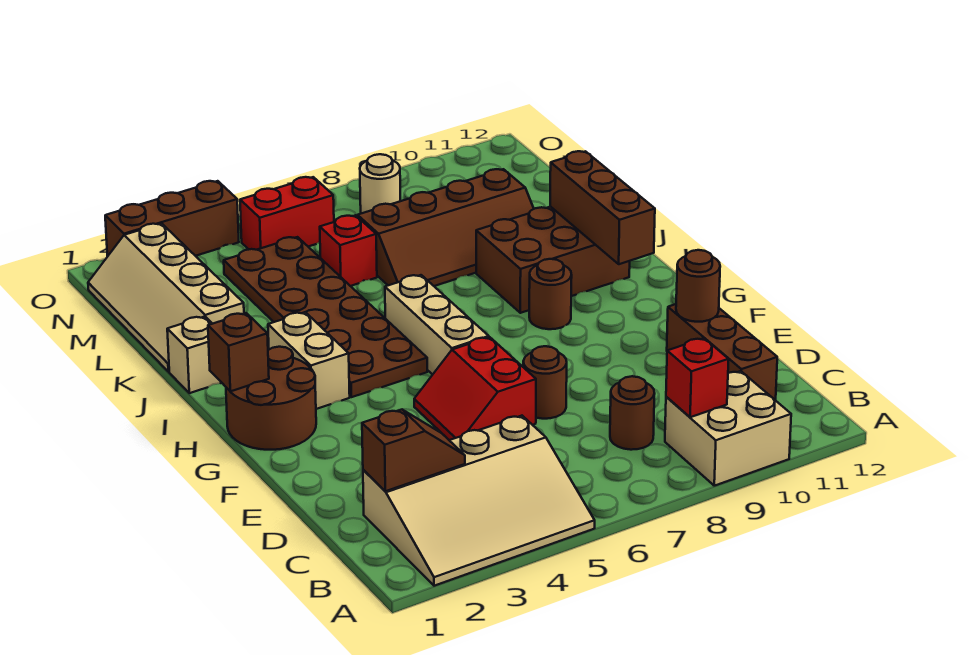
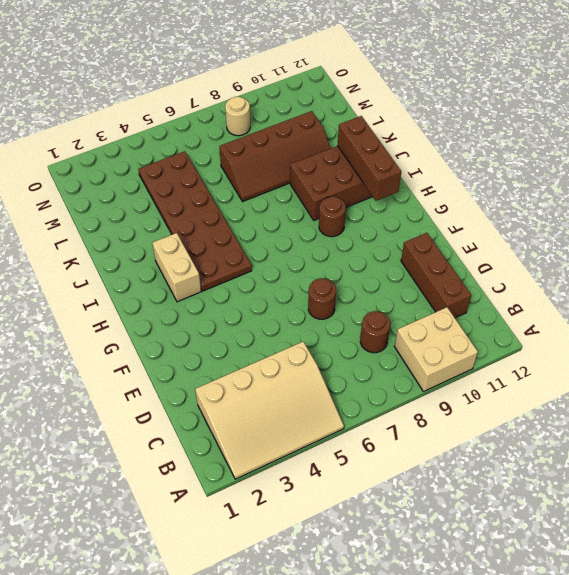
none -> red slope E5:F6 level 1 top 6
none -> brown round brick G1:H2 level 1
none -> tan brick G6:I6 level 1

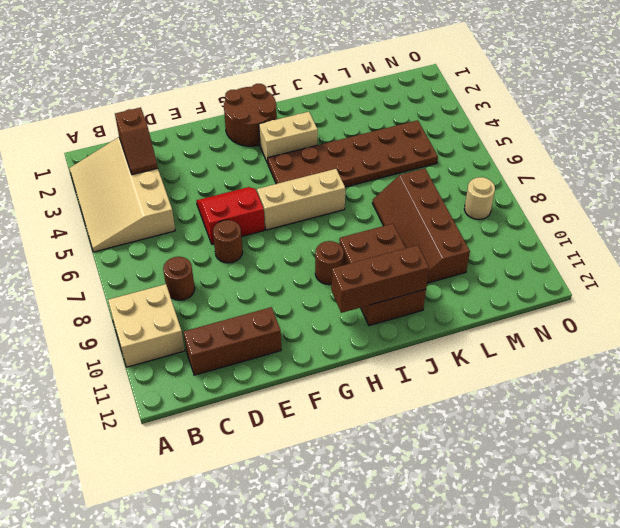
none -> tan brick J1 level 1
none -> tan slope K1:N2 level 1 top 2
none -> red brick L6 level 1

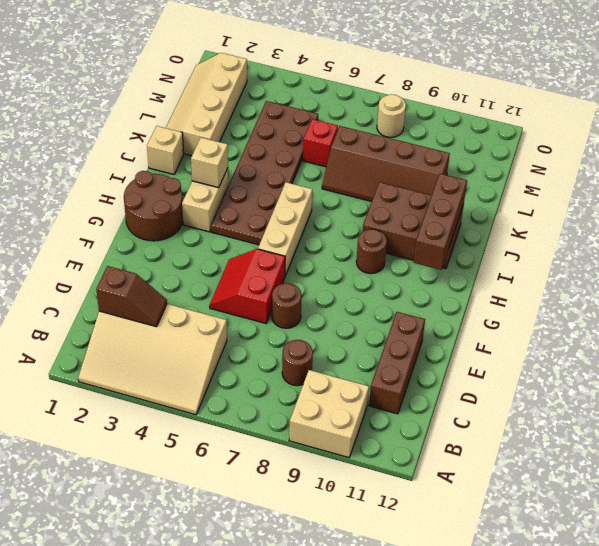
tan brick I3 level 2 -> none
none -> red brick N5:N6 level 1
none -> brown brick O2:O4 level 1
none -> red brick B9 level 2

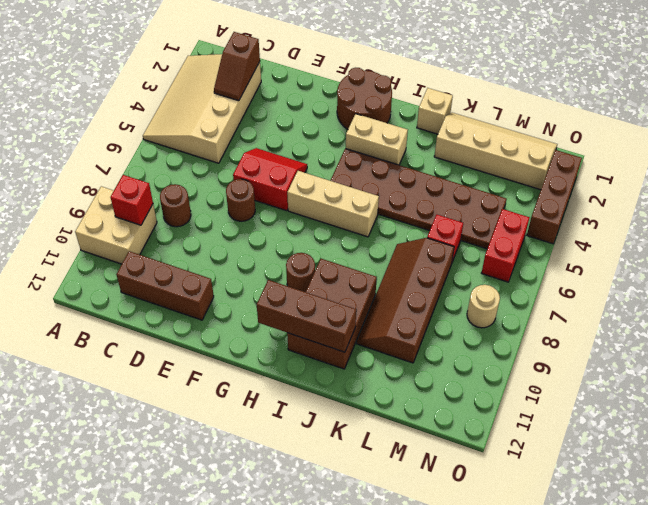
none -> brown round brick E11 level 2
none -> brown brick H1 level 2

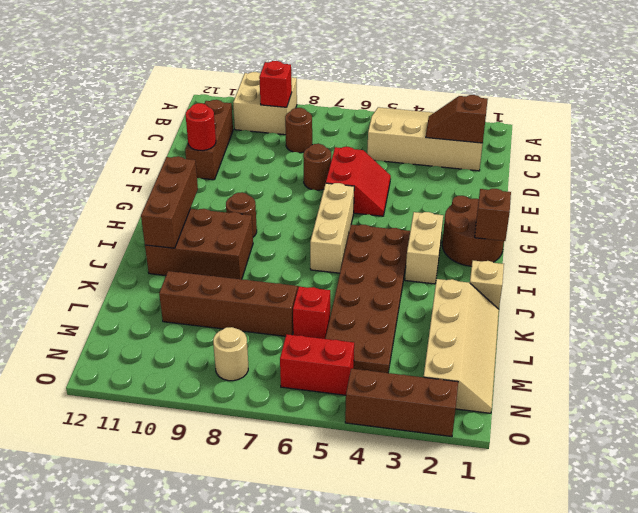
red round brick E11 level 2 -> brown round brick E11 level 2

